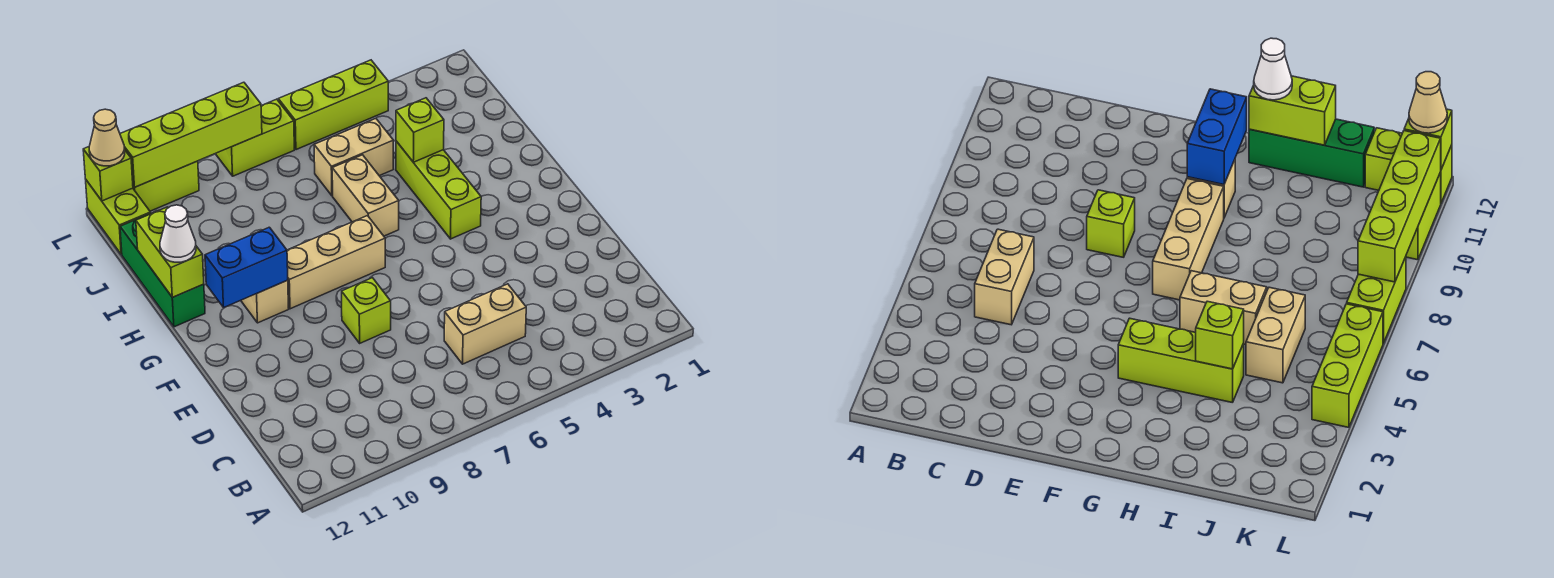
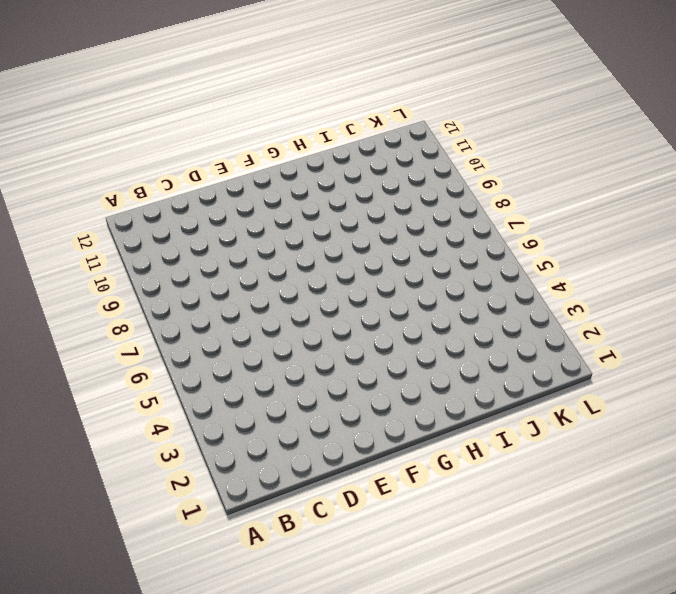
none -> tan brick C5:C6 level 1
none -> lime brick E8 level 1
none -> lime brick G4:I4 level 1

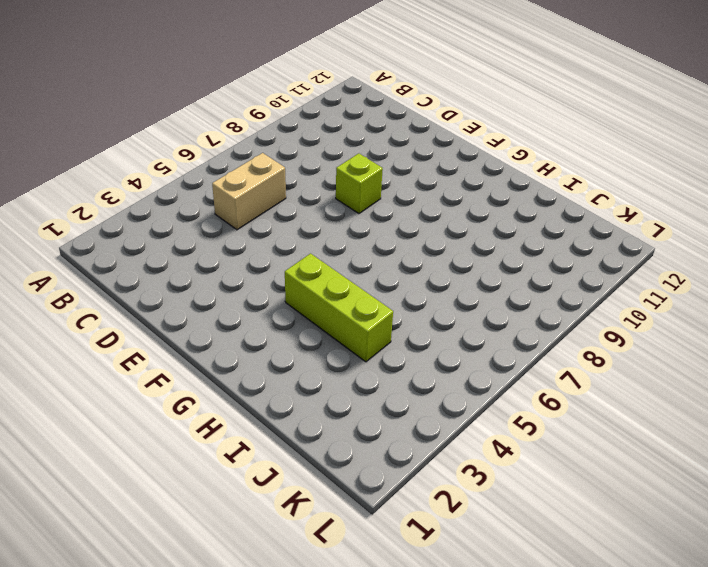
none -> tan brick G7:G9 level 1
none -> tan brick G10 level 1
none -> tan brick H6:I6 level 1

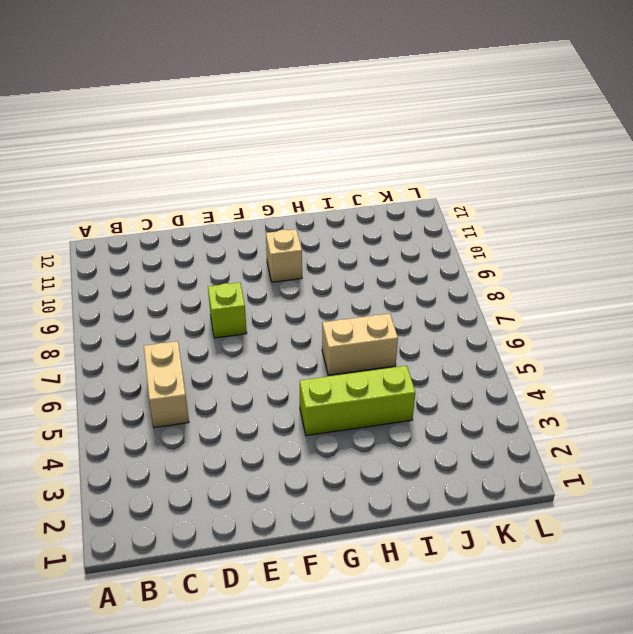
none -> tan brick G7:G9 level 1
none -> green brick H12:J12 level 1
none -> tan brick J5:J6 level 1

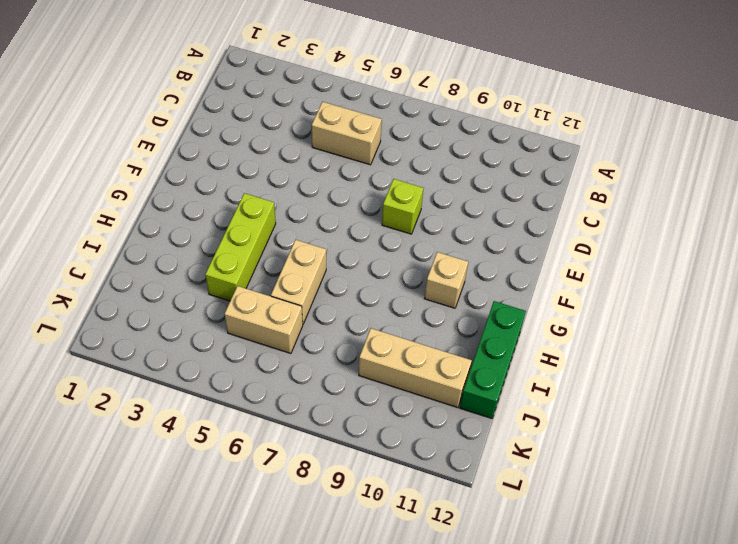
tan brick J9:J11 level 1 -> tan brick G7:G9 level 1
none -> lime brick K12:L12 level 1
none -> lime brick L4:L6 level 1
none -> lime brick L7:L8 level 1

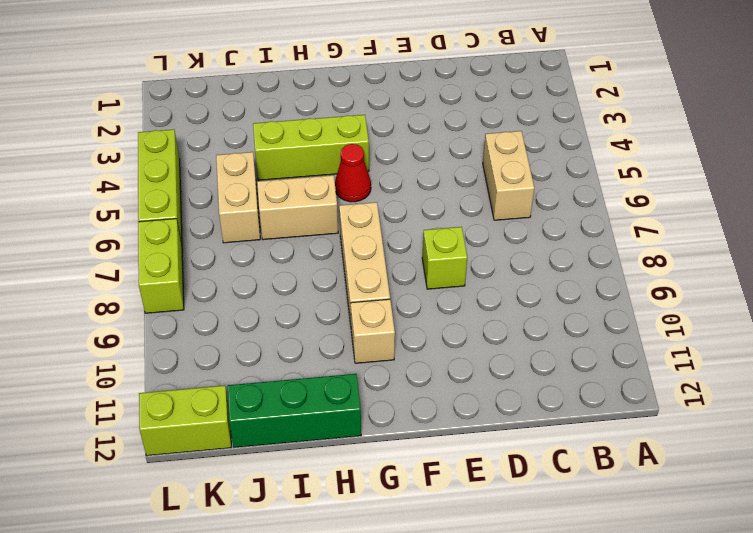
red cone G5 level 1 -> none
none -> lime brick L10:L11 level 1
none -> blue brick G10:G11 level 2
none -> lime brick H12:I12 level 2

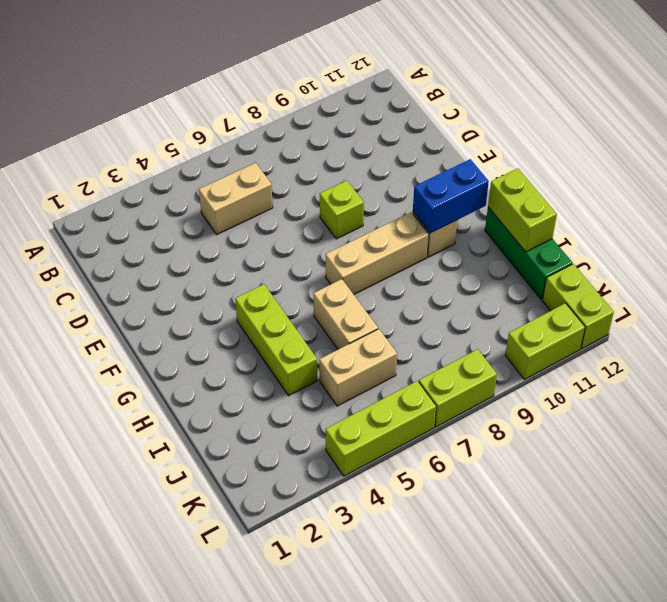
none -> lime brick I4 level 2
none -> lime brick L8:L11 level 2
none -> lime brick L12 level 2

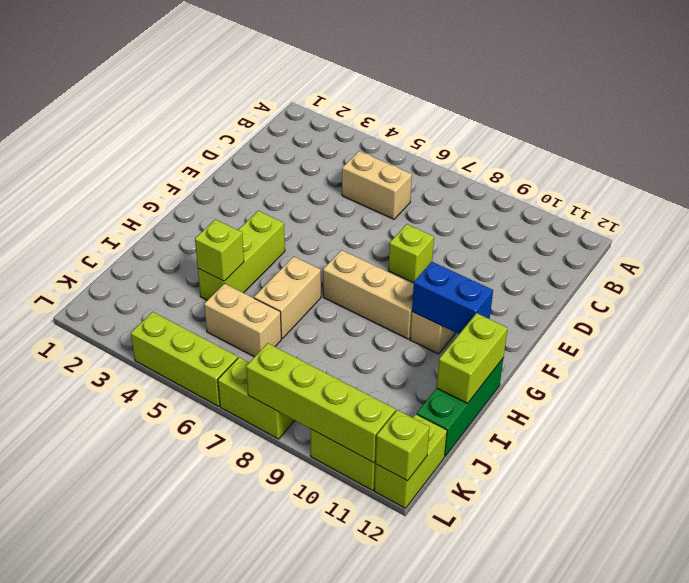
none -> white cone H12 level 3
none -> tan cone L12 level 3

